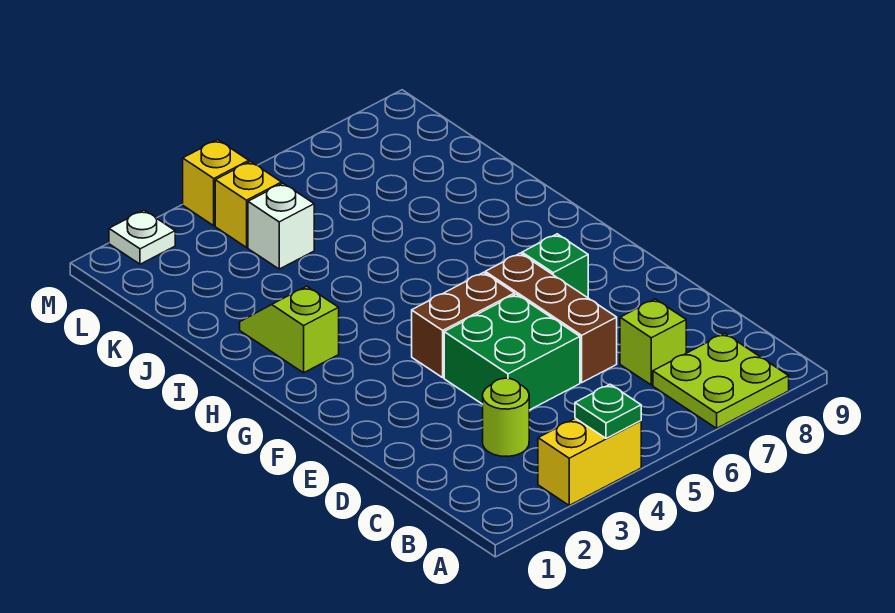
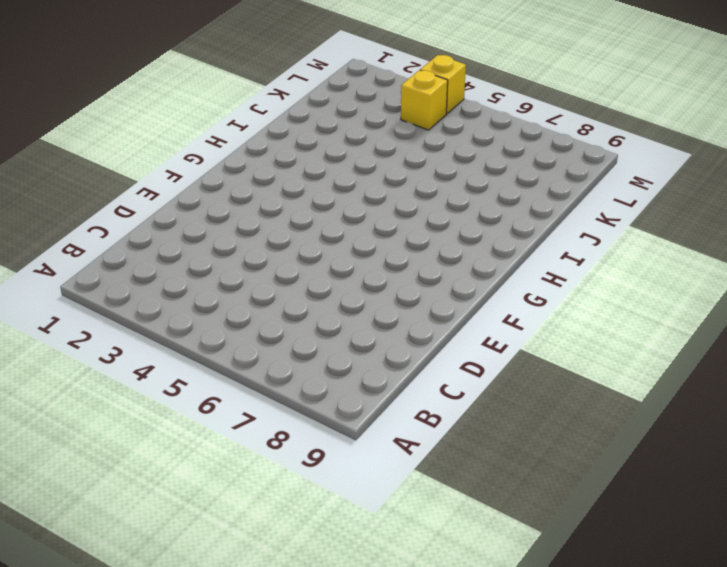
none -> yellow brick A3:A4 level 1
none -> lime plate A7:B8 level 1
none -> lime round brick C3 level 1

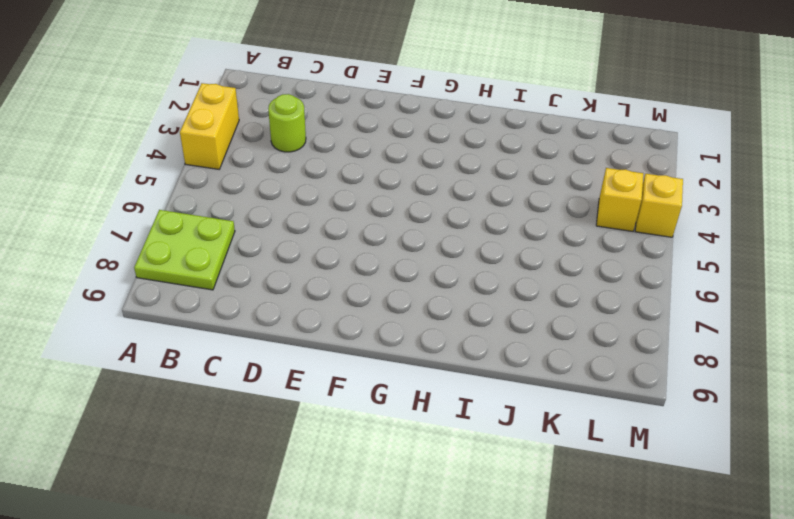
none -> lime brick C7 level 1
none -> green brick D4:E5 level 1
none -> brown brick D6:F6 level 1

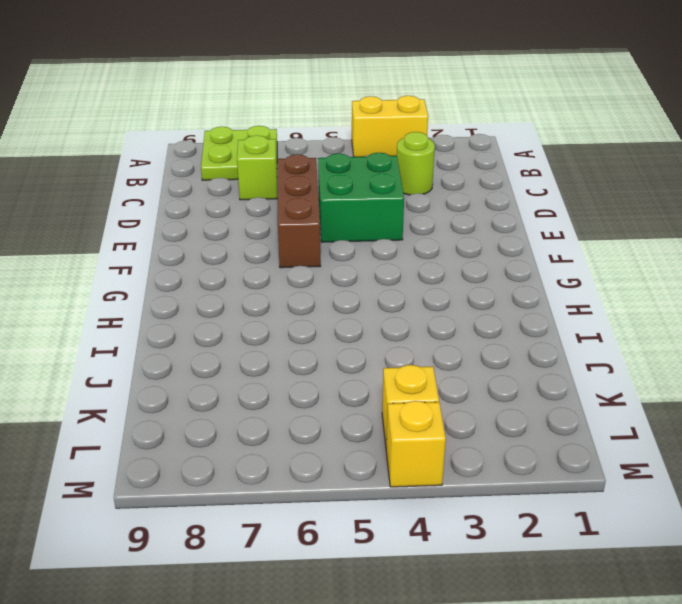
none -> brown brick F4:F5 level 1
none -> green brick F7 level 1
none -> lime slope H2:I2 level 1 top H

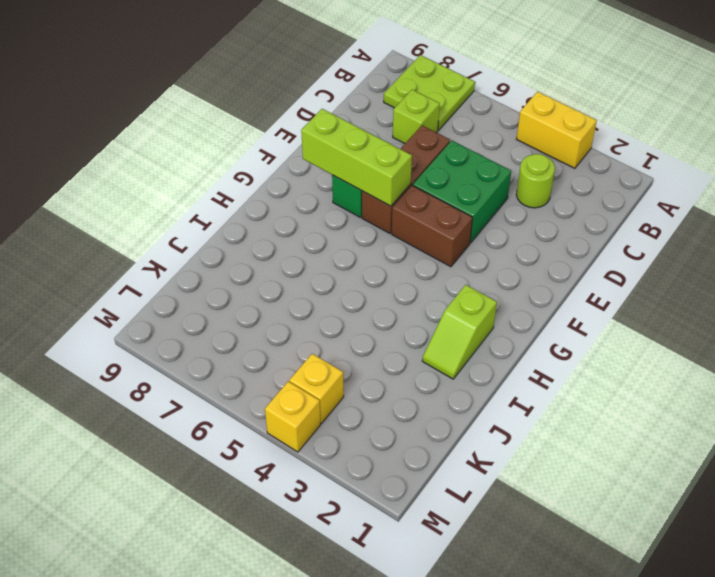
lime brick F6:F8 level 2 -> none
none -> white brick K4 level 1
none -> white plate M2 level 1
none -> green plate A4 level 2

